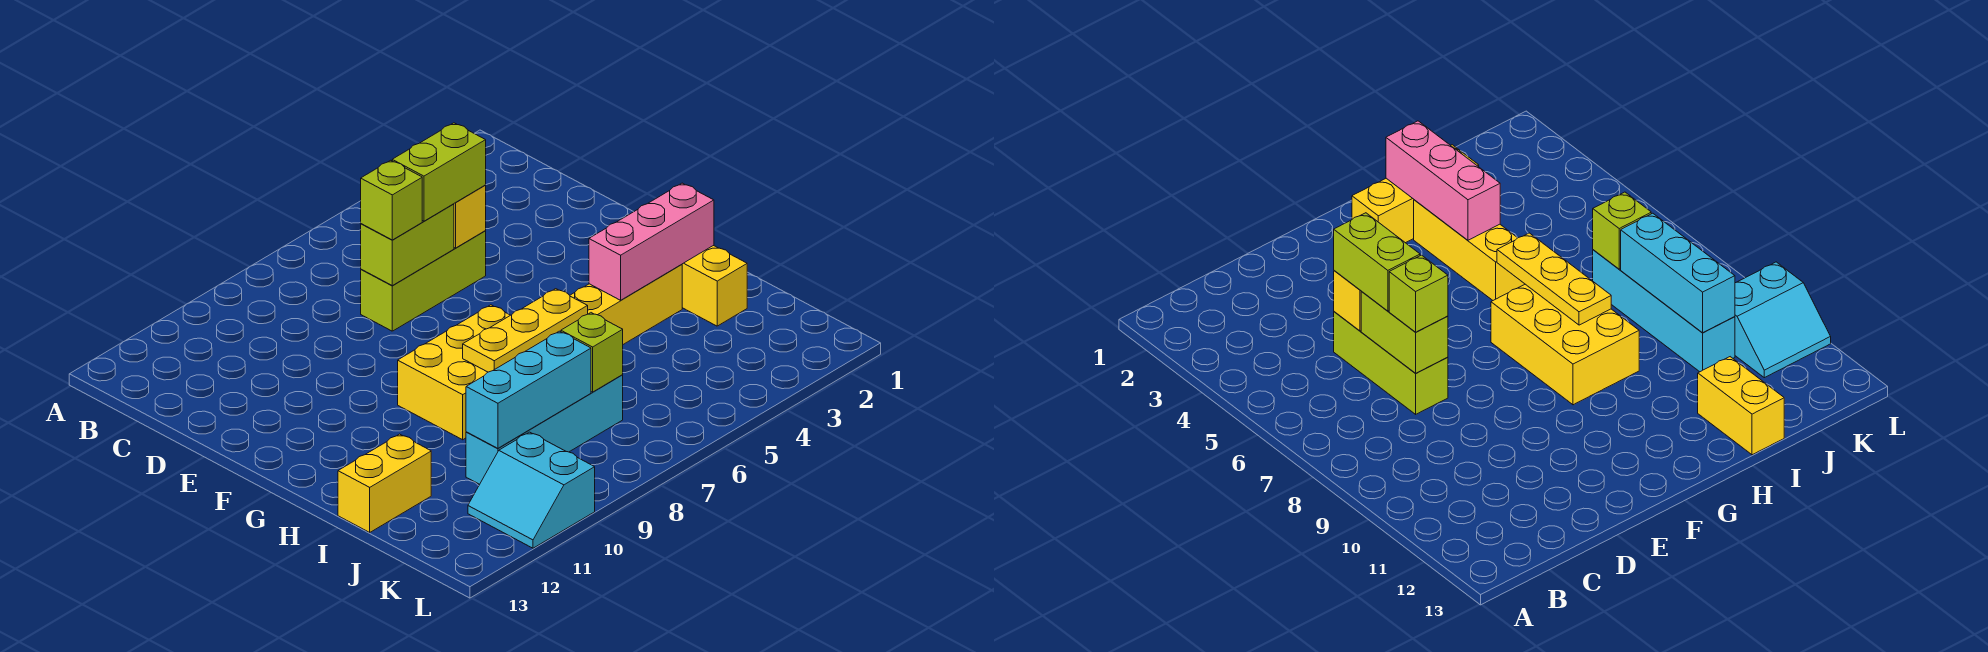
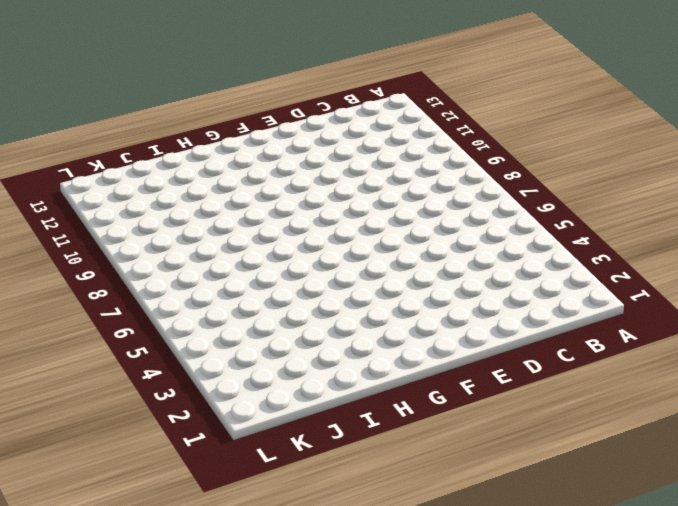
none -> lime brick D5:D7 level 1
none -> yellow brick G2:I2 level 1
none -> yellow brick G7:H9 level 1

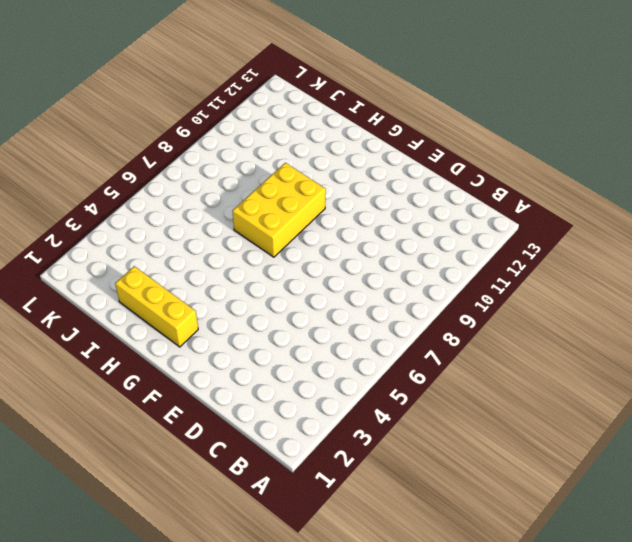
none -> lime brick D5:D7 level 1
none -> yellow brick H3:H5 level 1
none -> yellow brick I12:I13 level 1

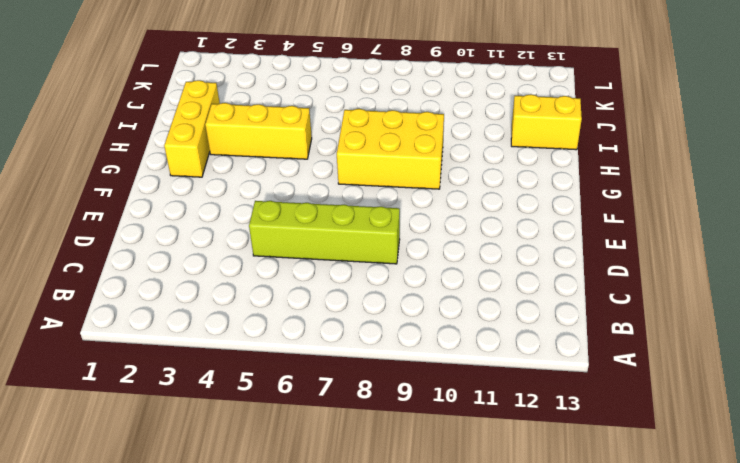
lime brick D5:D8 level 1 -> lime brick D5:D7 level 1
none -> cyan brick J7:J10 level 1
none -> cyan slope K10:L11 level 1 top 10
none -> yellow brick D5 level 2

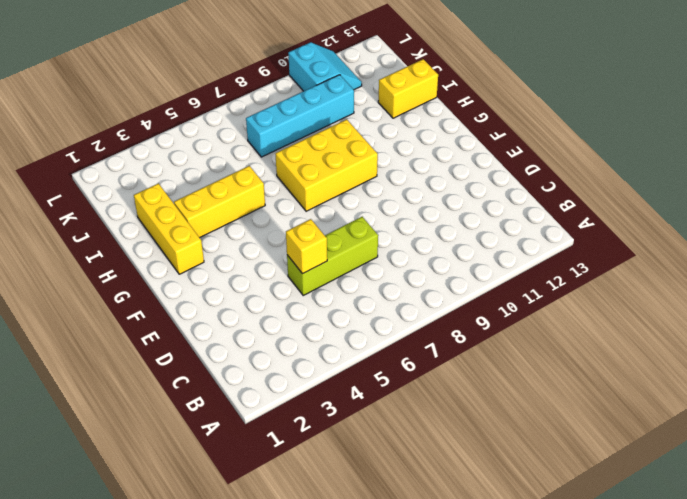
none -> lime brick D6:D7 level 2
none -> pink brick H2:H4 level 2
none -> yellow plate H6:H8 level 2

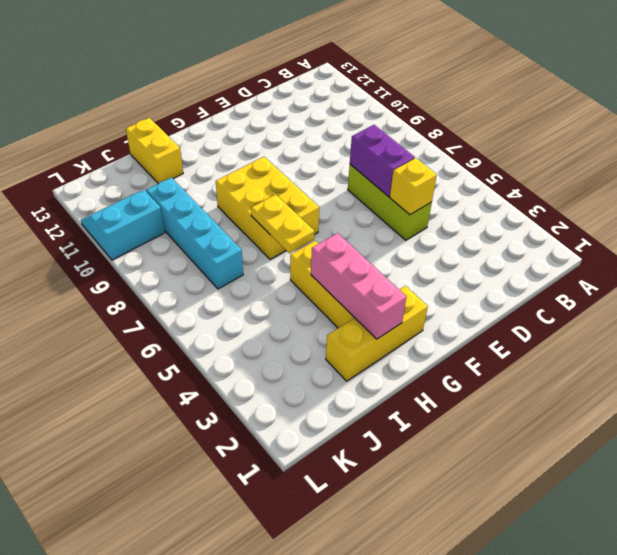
purple brick D6:D7 level 2 -> lime brick D6:D7 level 2
yellow plate H6:H7 level 2 -> yellow plate H6:H8 level 2
none -> lime brick J7 level 2
none -> cyan brick J8:J10 level 2
none -> lime brick D5:D6 level 3

